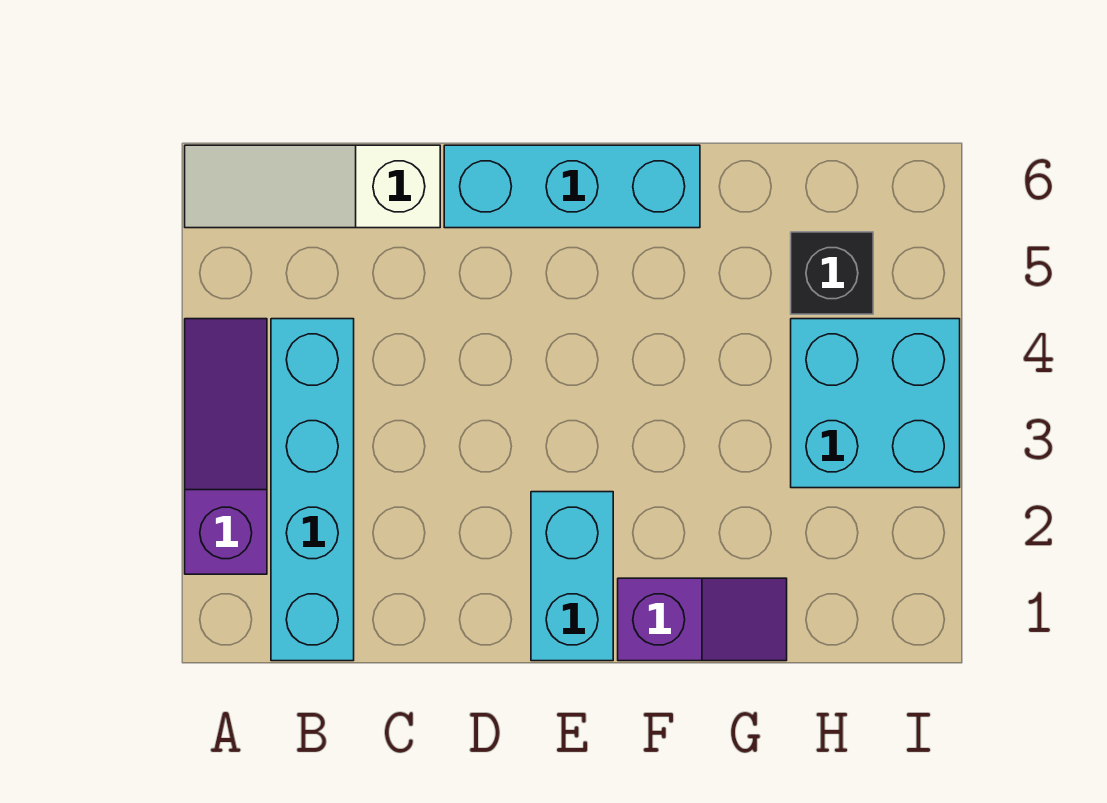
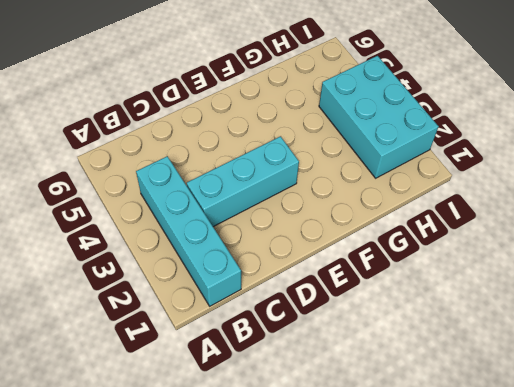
cyan brick C3:E3 level 1 -> cyan brick D6:F6 level 1
cyan brick H2:I4 level 1 -> cyan brick H3:I4 level 1
none -> purple slope A2:A4 level 1 top 2
none -> white slope A6:C6 level 1 top C

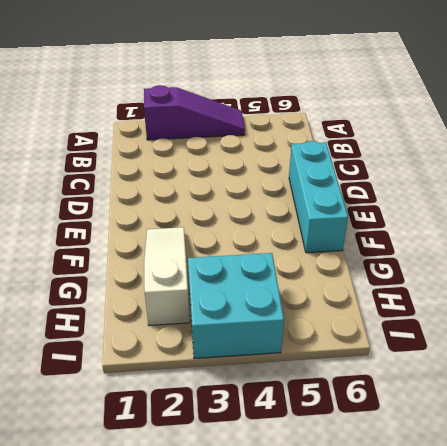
white slope F2:H2 level 1 top H -> white slope A6:C6 level 1 top C
none -> cyan brick B1:B4 level 1
none -> cyan brick E1:E2 level 1

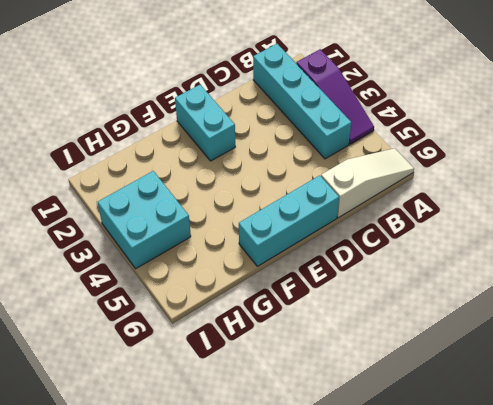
none -> purple slope F1:G1 level 1 top F
none -> black brick H5 level 1

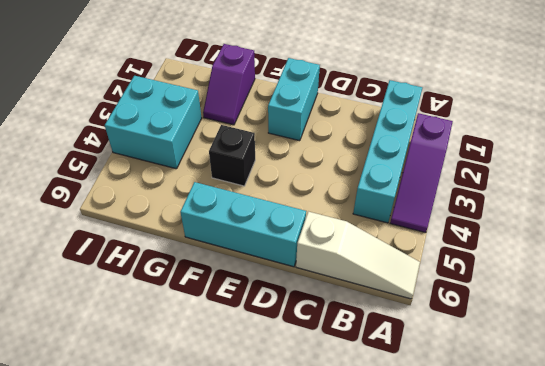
black brick F4 level 1 -> black brick H5 level 1
purple slope G1:G2 level 1 top 1 -> purple slope F1:G1 level 1 top F

